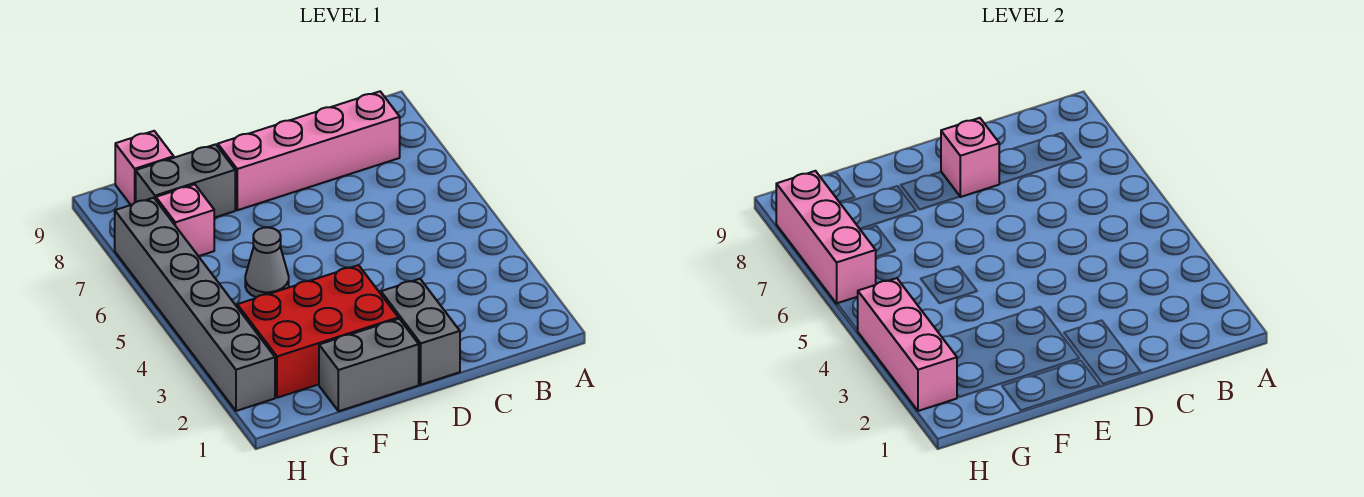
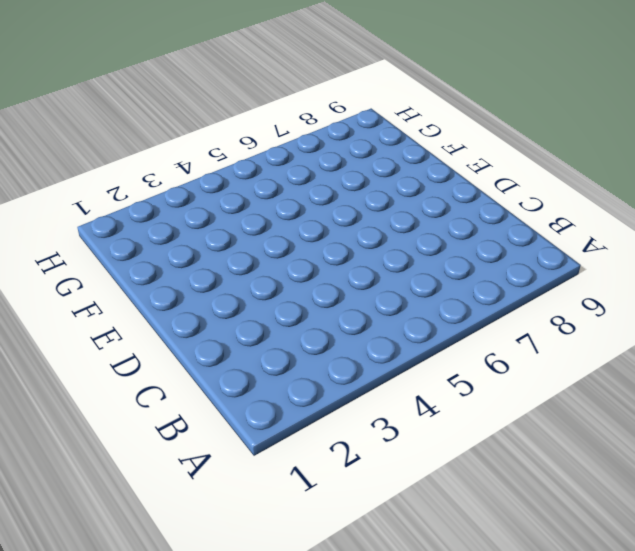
none -> pink brick B8:E8 level 1
none -> grey brick D1:D2 level 1
none -> grey brick E1:F1 level 1

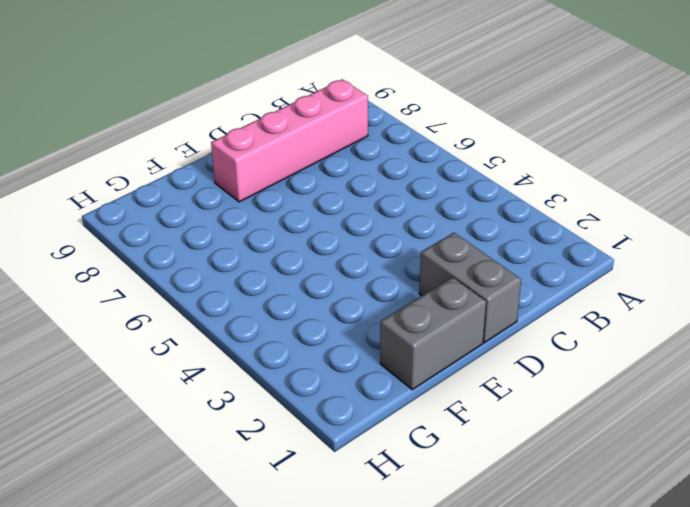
none -> red brick E2:G3 level 1
none -> grey cone F5 level 1
none -> grey brick F8:G8 level 1

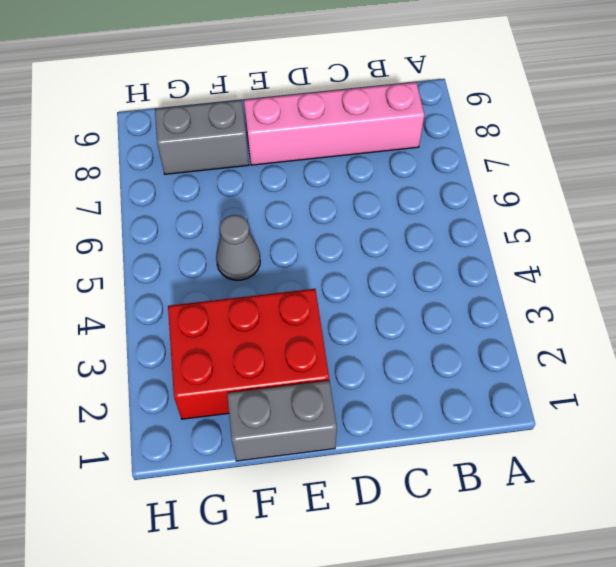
none -> grey brick D1:D2 level 1
none -> pink brick G7 level 1
none -> pink brick G9 level 1

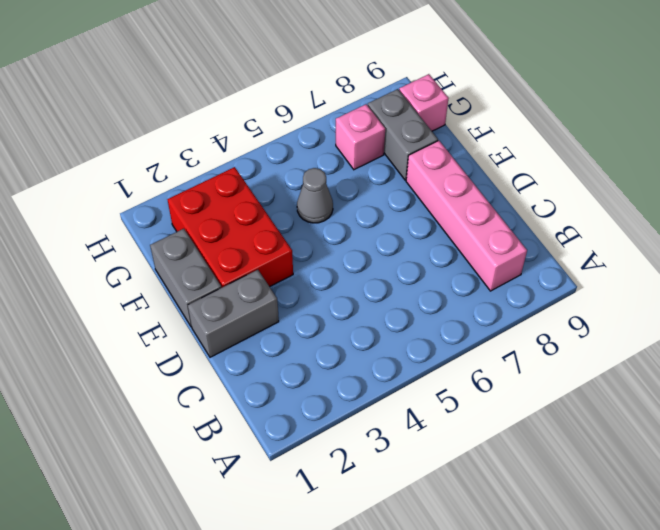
none -> grey brick H2:H7 level 1
none -> pink brick D8 level 2
none -> pink brick H2:H4 level 2

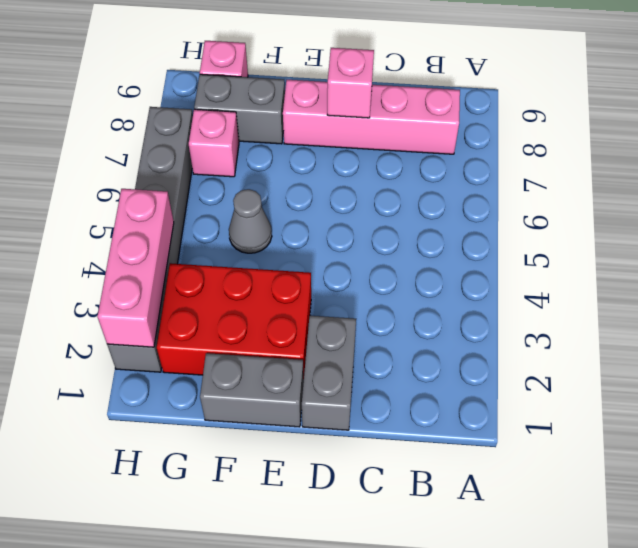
none -> pink brick H6:H8 level 2

